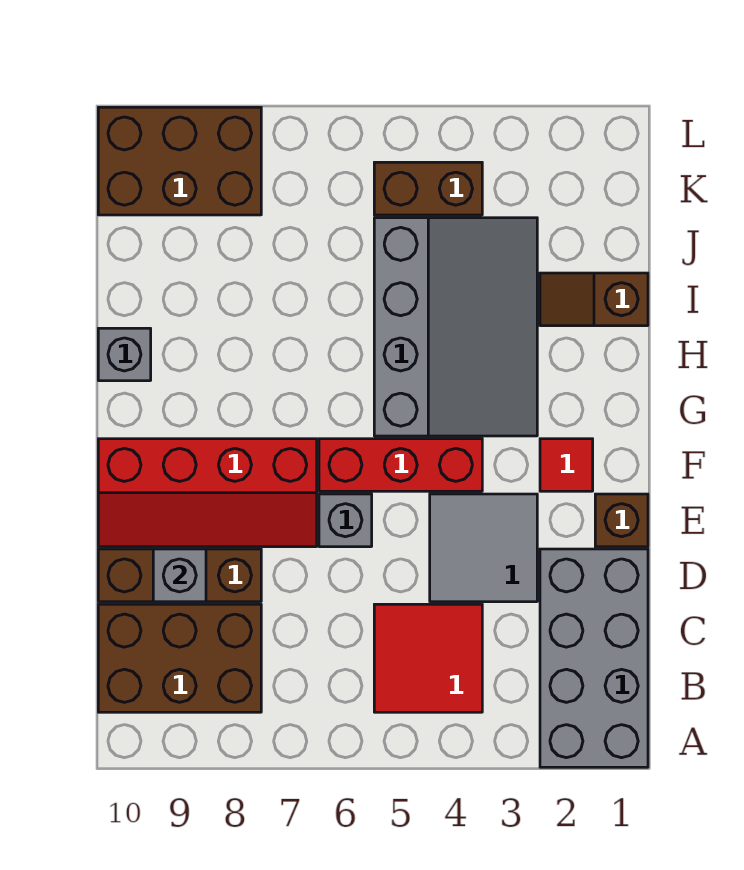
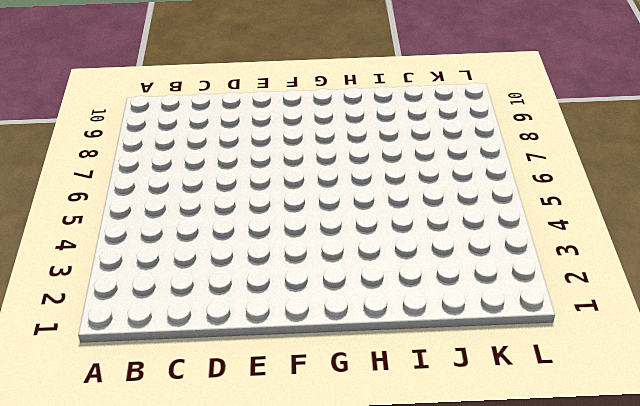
none -> grey brick A1:D2 level 1
none -> red tile B4:C5 level 1
none -> brown brick B8:C10 level 1

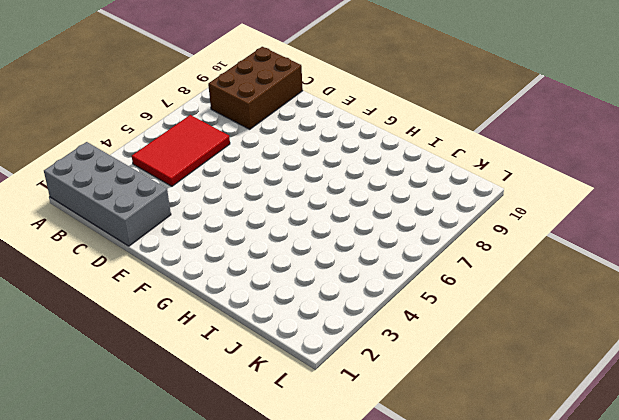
red tile B4:C6 level 1 -> red tile B4:C5 level 1
none -> grey tile D3:E4 level 1
none -> brown brick D8:D10 level 1
none -> brown brick E1 level 1

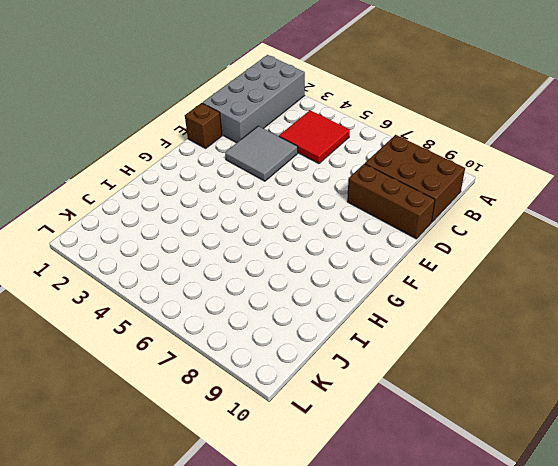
none -> grey brick E6 level 1
none -> red slope E7:F10 level 1 top F
none -> red tile F2 level 1

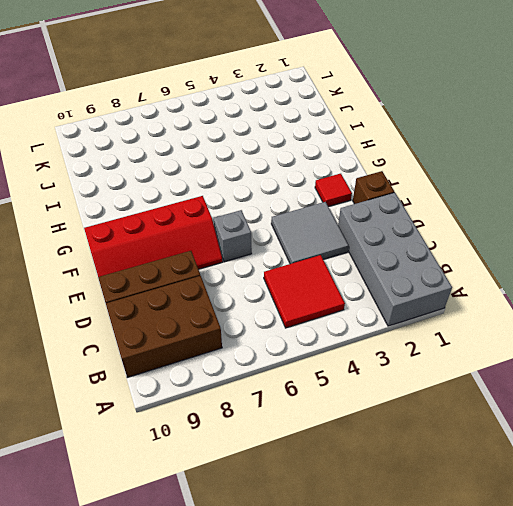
none -> red brick F4:F6 level 1
none -> grey slope G3:J5 level 1 top 5
none -> grey brick H10 level 1

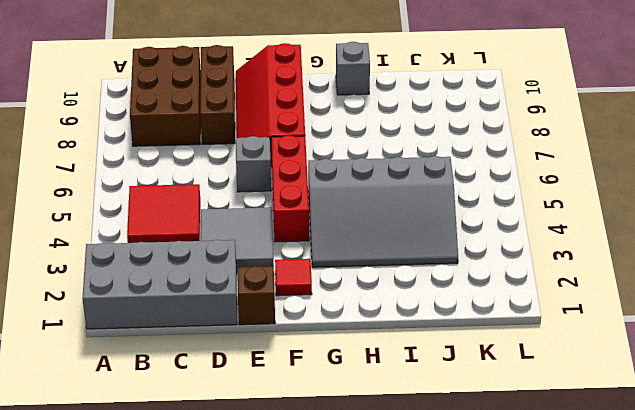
none -> brown slope I1:I2 level 1 top 1
none -> brown brick K4:K5 level 1
none -> brown brick K8:L10 level 1

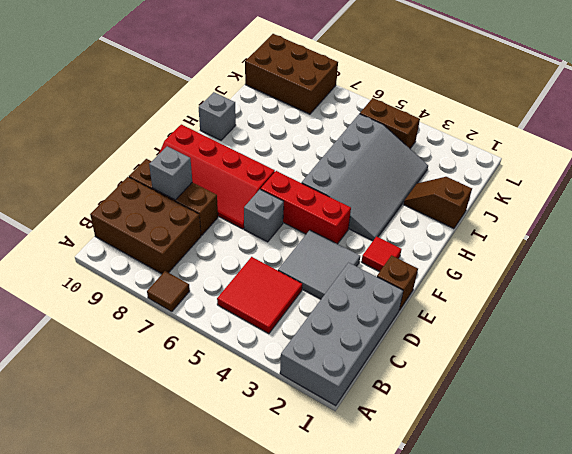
brown tile A7 level 1 -> none

